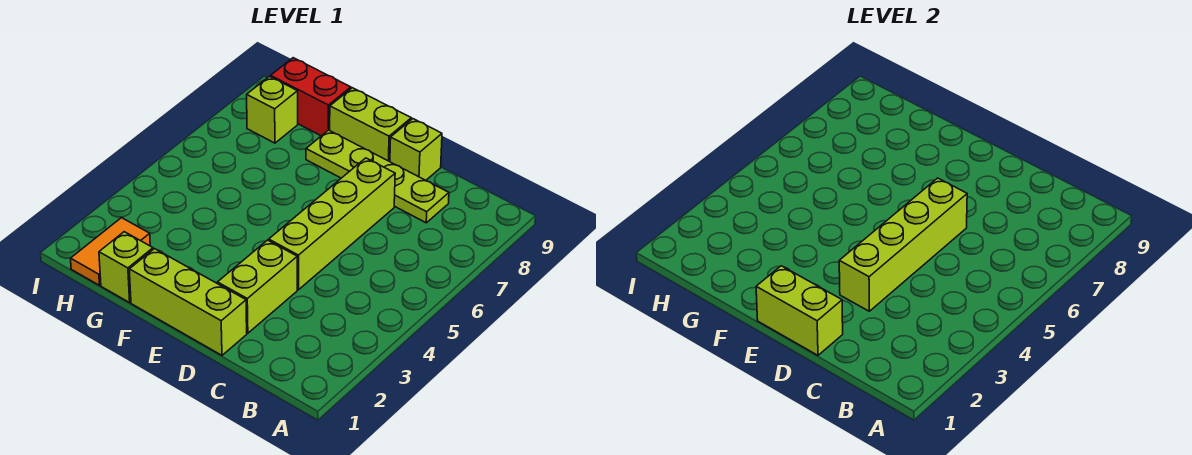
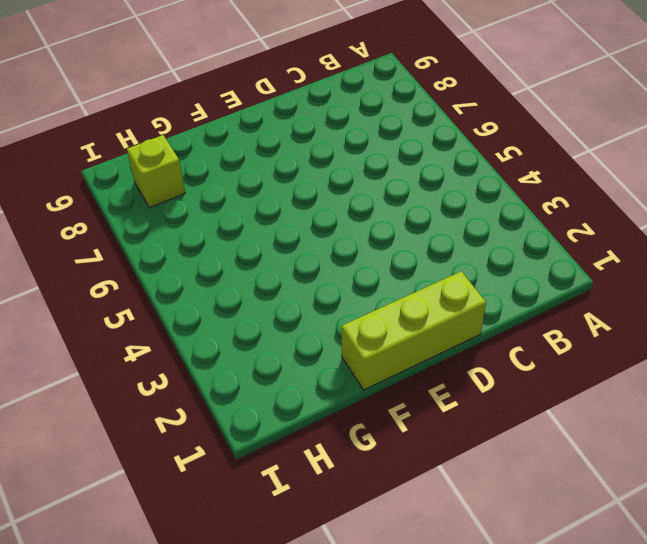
none -> lime plate C8:F8 level 1
none -> lime brick D2:D3 level 1
none -> lime brick D4:D7 level 1

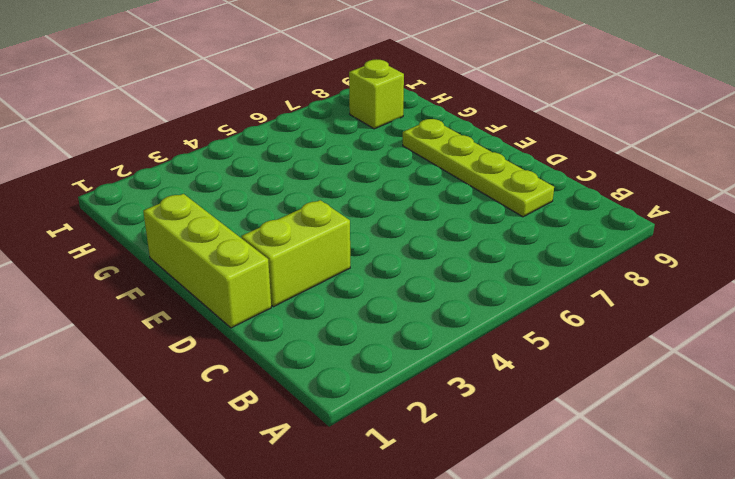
none -> lime brick D4:D7 level 1
none -> lime brick D9 level 1
none -> lime brick E9:F9 level 1

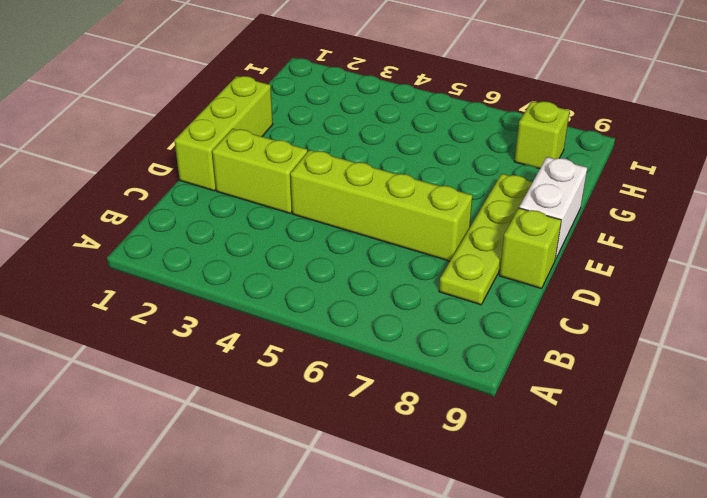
white brick E9:F9 level 1 -> lime brick E9:F9 level 1
none -> lime brick G1 level 1
none -> red brick G9:H9 level 1
none -> orange tile H1:H2 level 1

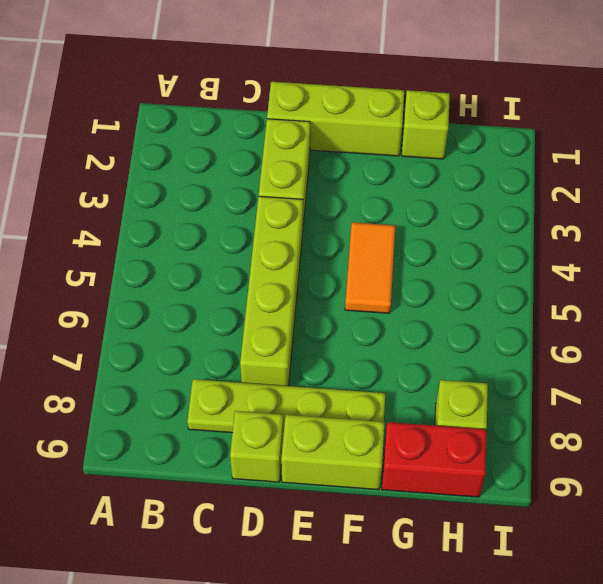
orange tile F4:F5 level 1 -> orange tile H1:H2 level 1
none -> lime brick D1:E1 level 2
none -> lime brick D3:D6 level 2

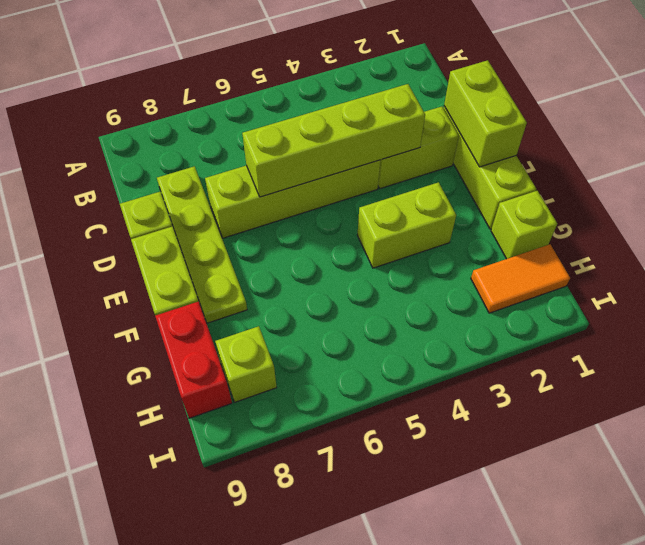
lime brick F3:F4 level 1 -> none

